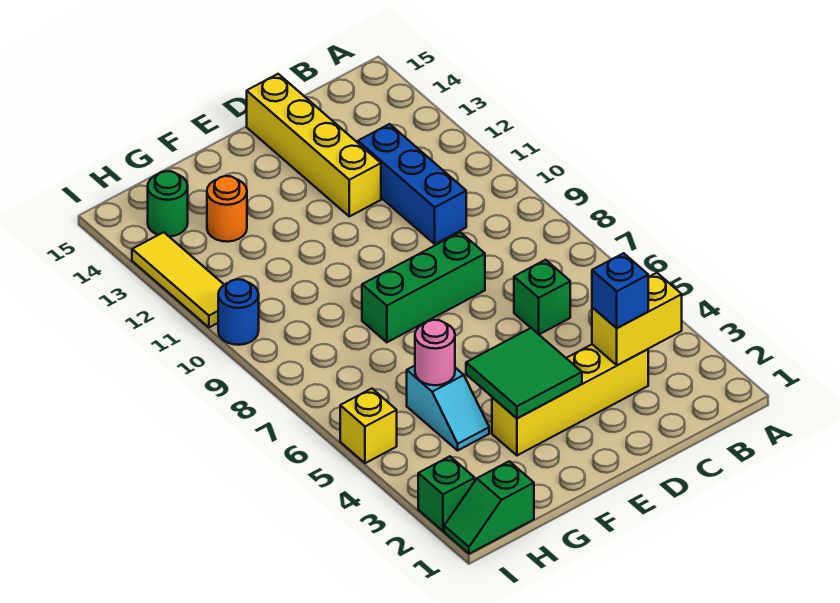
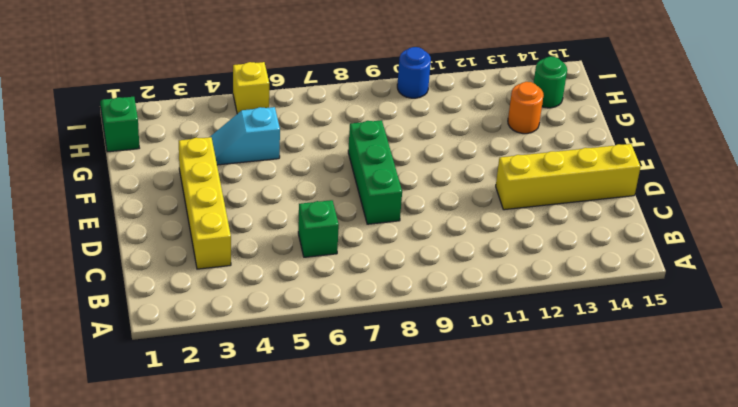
none -> blue brick C10:C12 level 1
none -> green brick I2 level 1
none -> yellow tile I11:I13 level 1

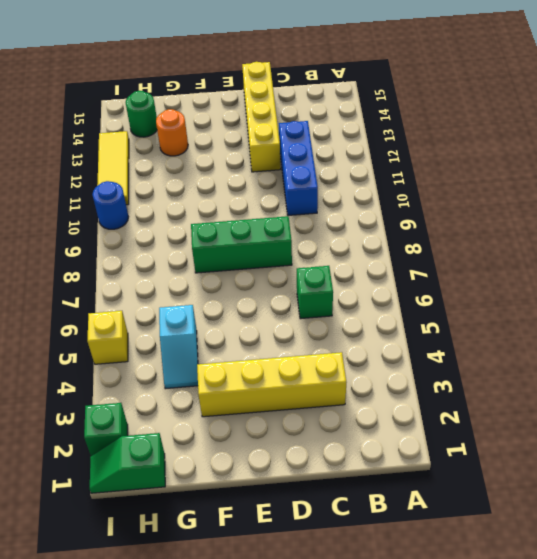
none -> yellow brick B3:C3 level 2
none -> green tile E3:F4 level 2
none -> pink round brick G5 level 2

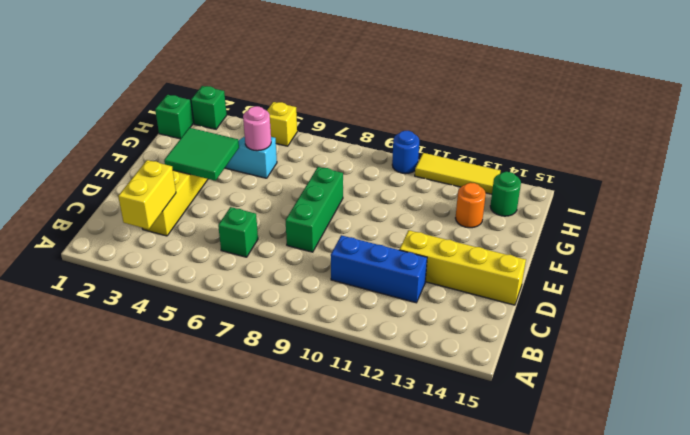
none -> blue brick C3 level 3

